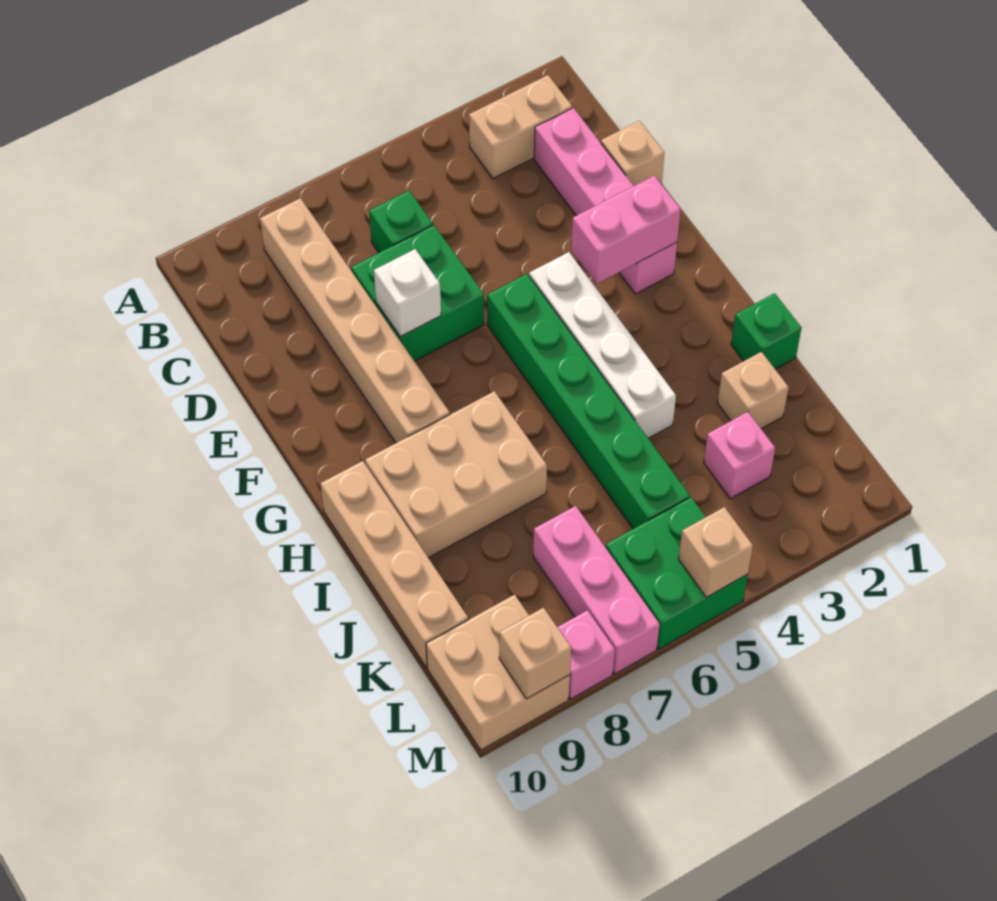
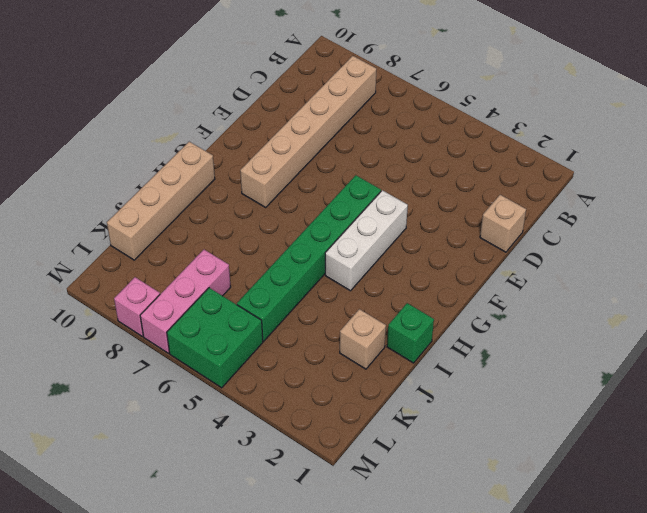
white brick F4:H4 level 1 -> white brick F4:I4 level 1
none -> tan brick B2:B3 level 1
none -> pink brick C2:F2 level 1
none -> green brick C6 level 1

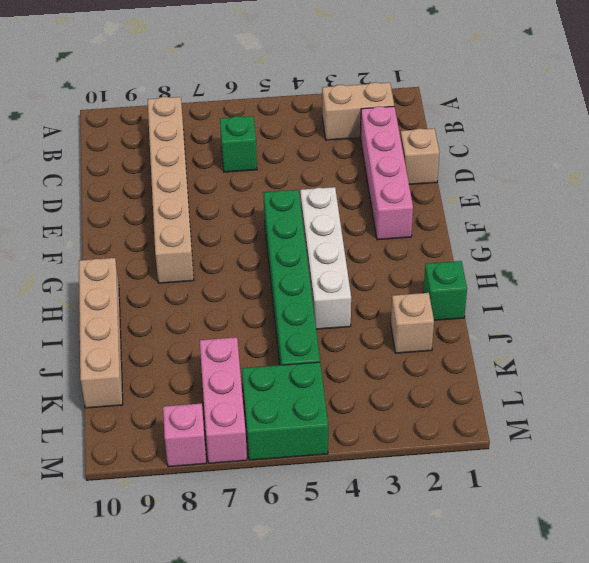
none -> green brick D6:E7 level 1
none -> tan brick H7:I9 level 1
none -> pink brick K3 level 1

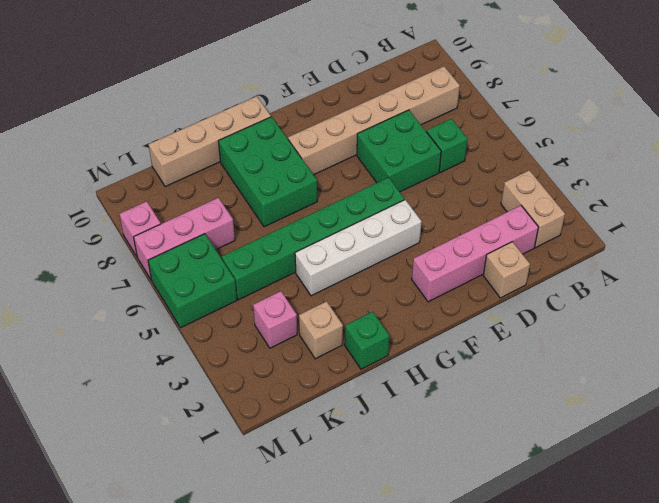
green brick H7:I9 level 1 -> tan brick H7:I9 level 1
none -> tan brick L9:M10 level 1
none -> white brick E7 level 2
none -> pink brick F2:F3 level 2

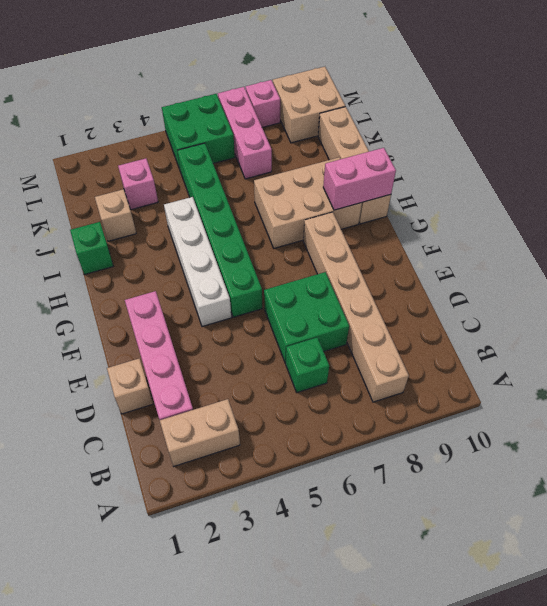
pink brick H9:H10 level 2 -> pink brick F2:F3 level 2
none -> white brick E7 level 2
none -> tan brick M5 level 2
none -> tan brick M9 level 2

